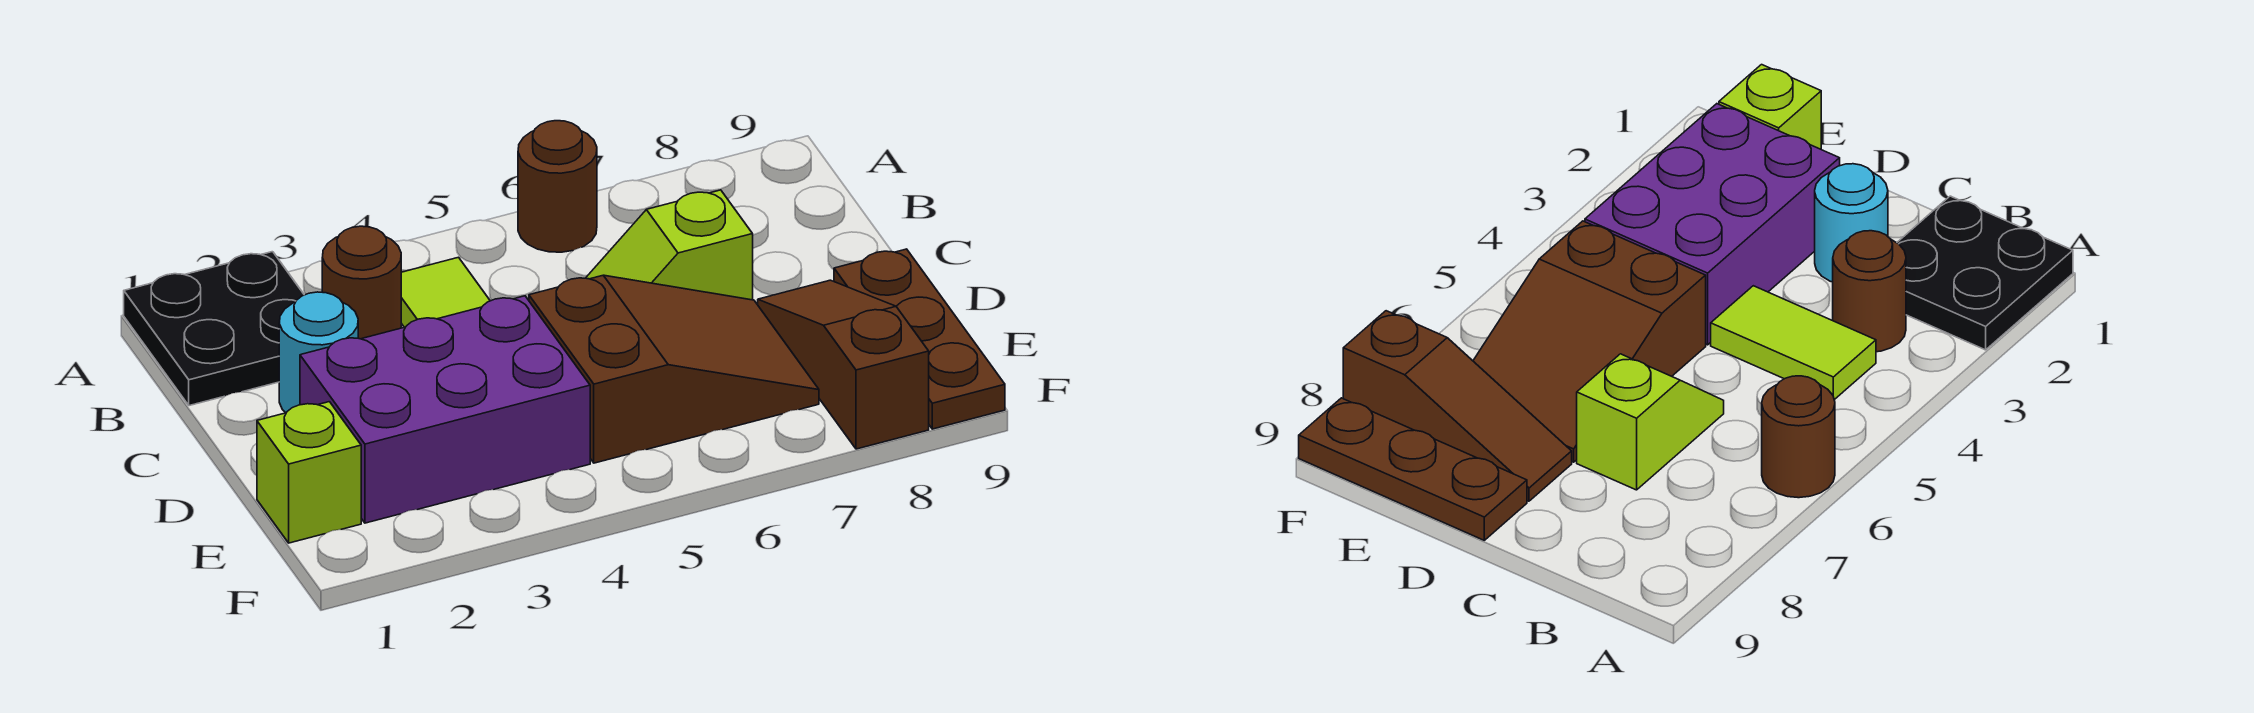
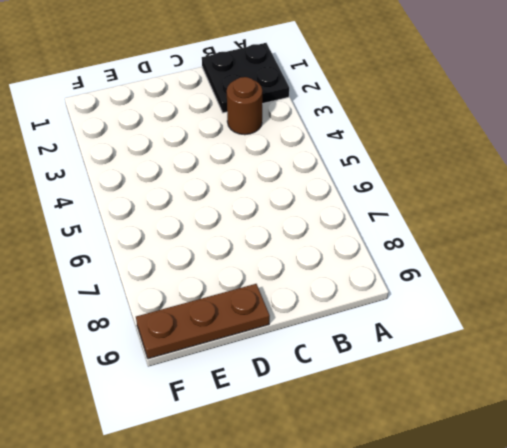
none -> brown round brick A6 level 1
none -> lime tile B4:C4 level 1

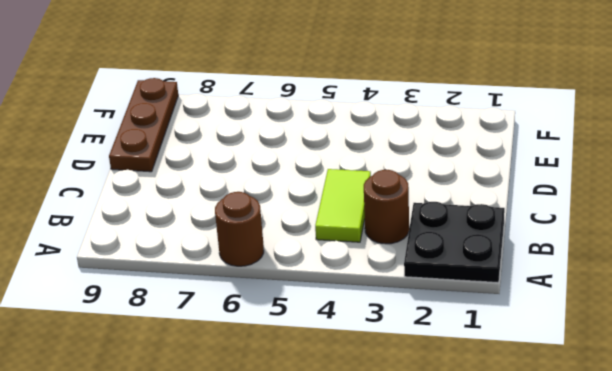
none -> cyan round brick C2 level 1
none -> lime slope C6:C7 level 1 top 7

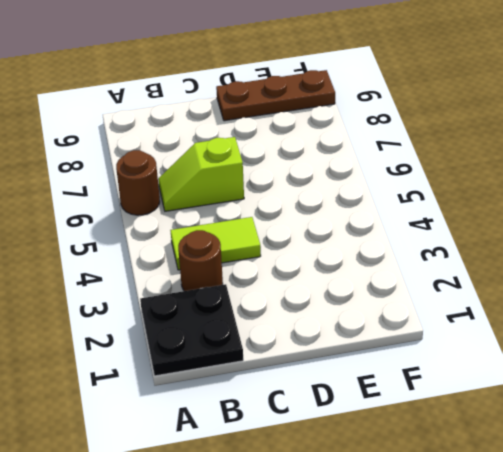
lime slope B6:C6 level 1 top C -> lime slope C6:C7 level 1 top 7
none -> cyan round brick C2 level 1
none -> purple brick D2:E4 level 1

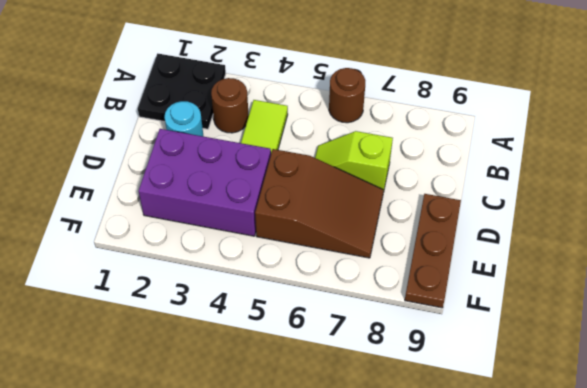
none -> brown slope D8:F8 level 1 top F
none -> lime brick E1 level 1

